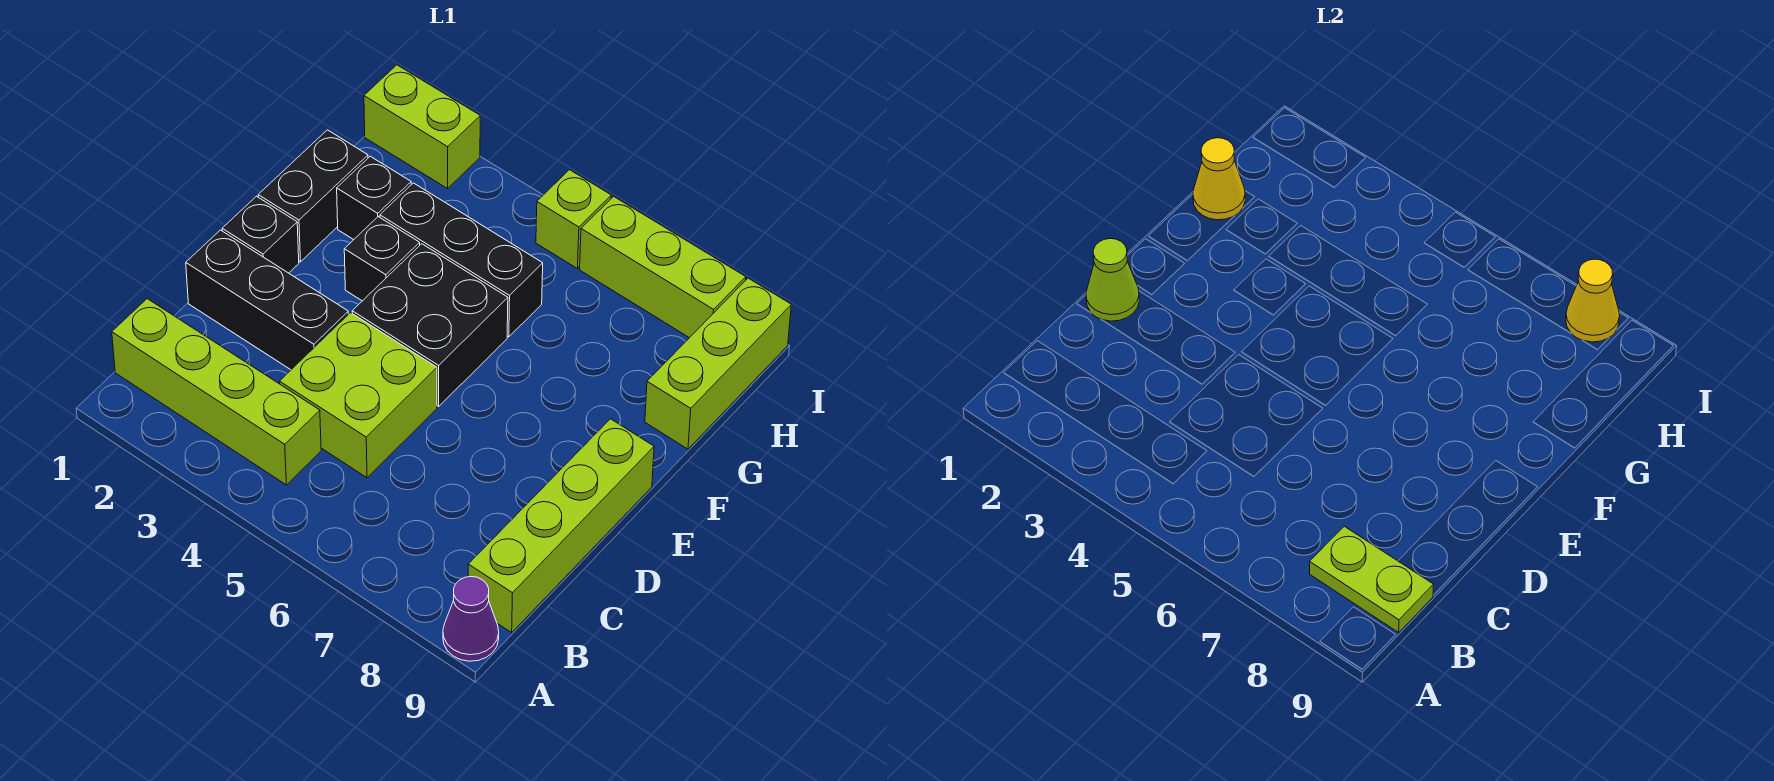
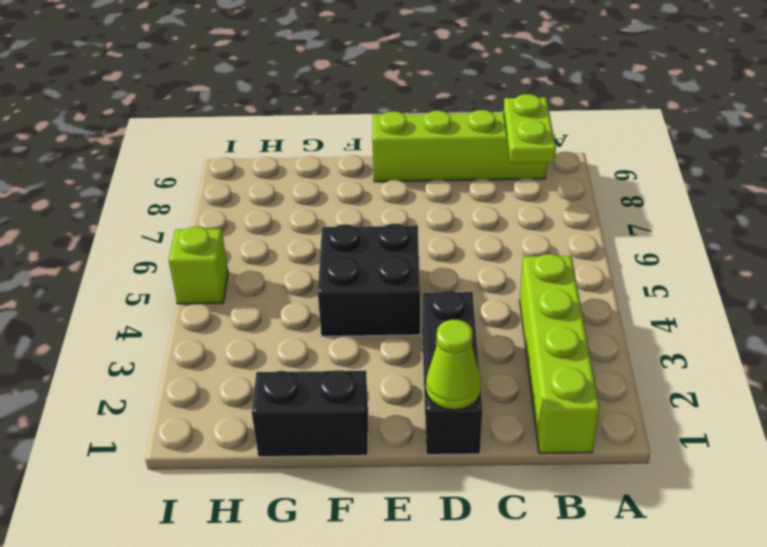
none -> purple cone A9 level 1
none -> lime brick C4:D5 level 1
none -> black brick E1 level 1

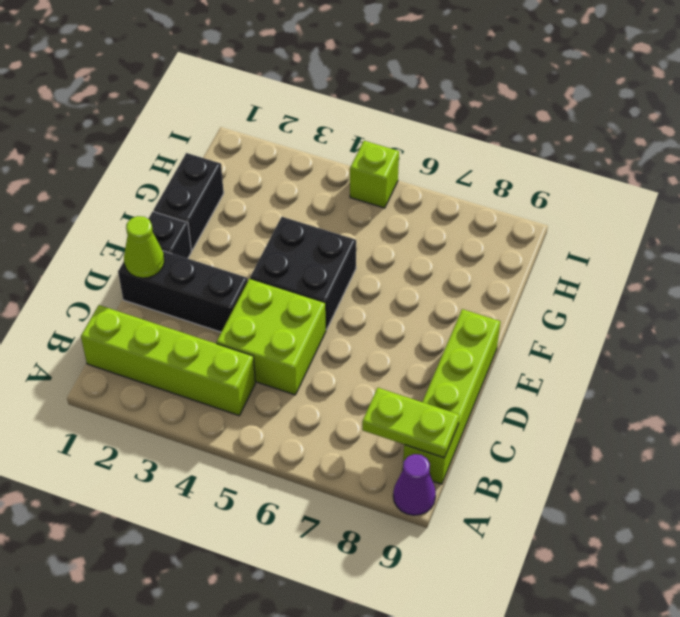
none -> black brick F3 level 1
none -> black brick G2 level 1
none -> black brick G3:G5 level 1

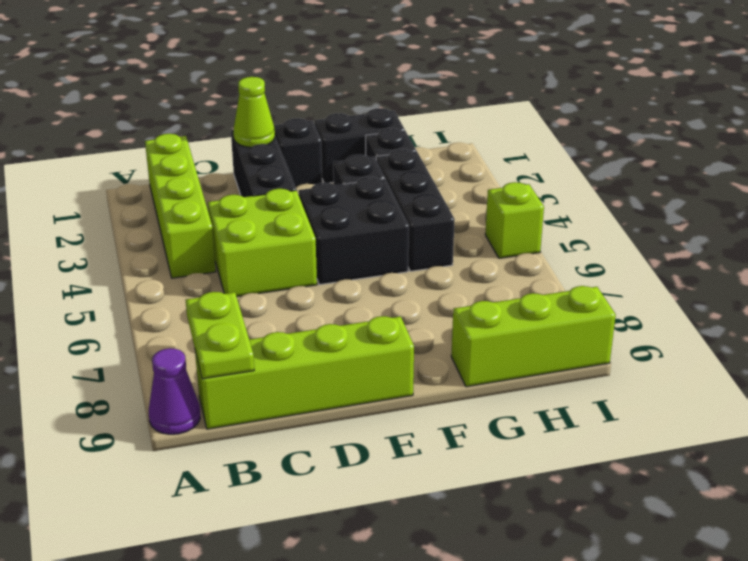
none -> lime brick I1:I2 level 1
none -> lime brick I6:I8 level 1
none -> yellow cone G1 level 2

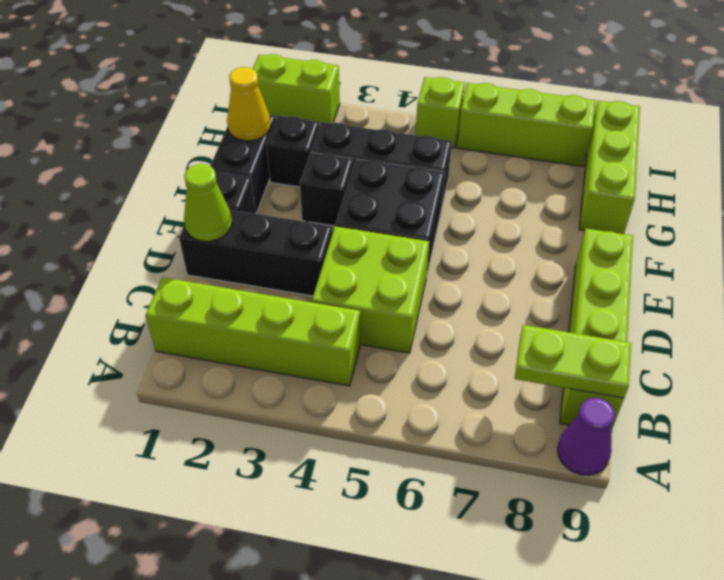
none -> yellow cone I8 level 2

